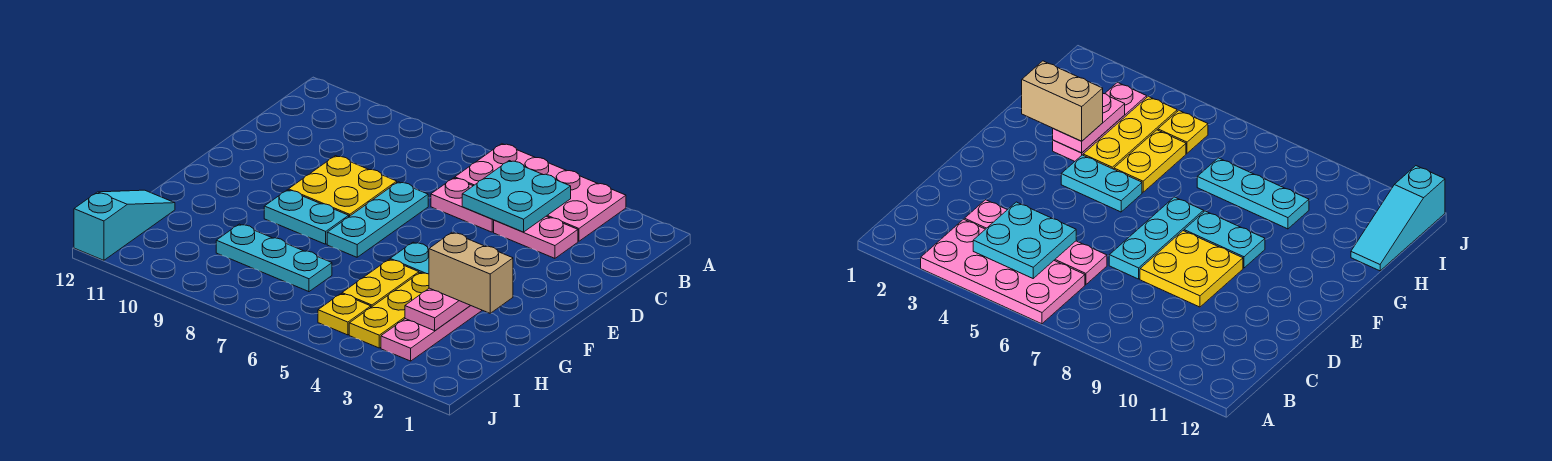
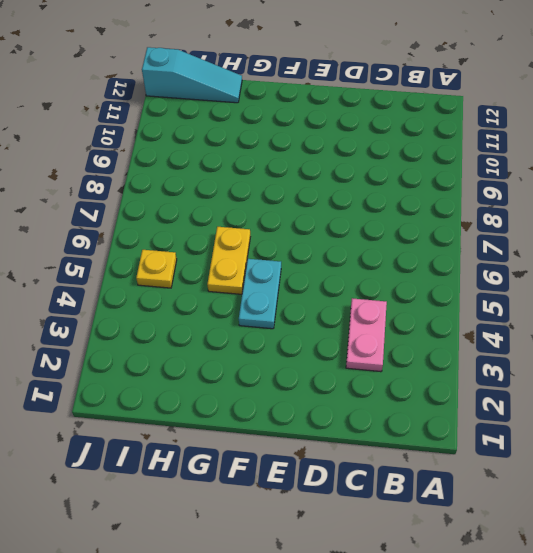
yellow plate G5:G6 level 1 -> yellow plate G5:H5 level 1
none -> pink plate A3:B6 level 1
none -> pink plate C5:C6 level 1
none -> cyan plate D7:F7 level 1

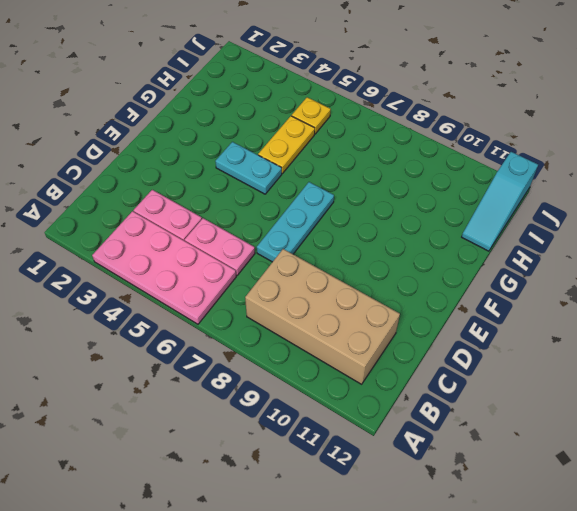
tan brick B8:C11 level 1 -> none
none -> yellow plate D8:E9 level 1
none -> cyan plate F8:F9 level 1
none -> pink plate G3:I3 level 1

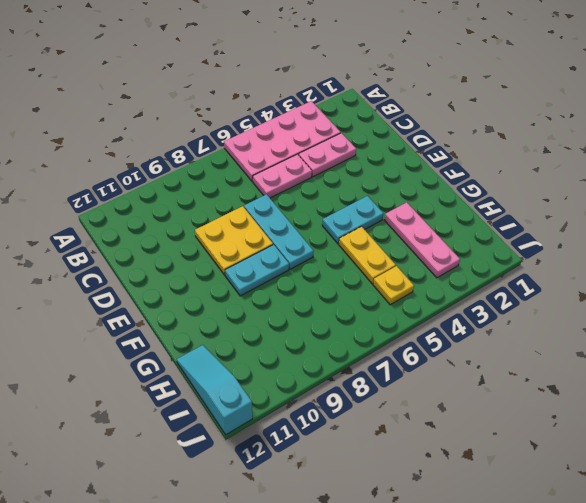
none -> yellow plate G4:I4 level 1
none -> cyan plate H7:H9 level 1
none -> cyan plate B4:C5 level 2

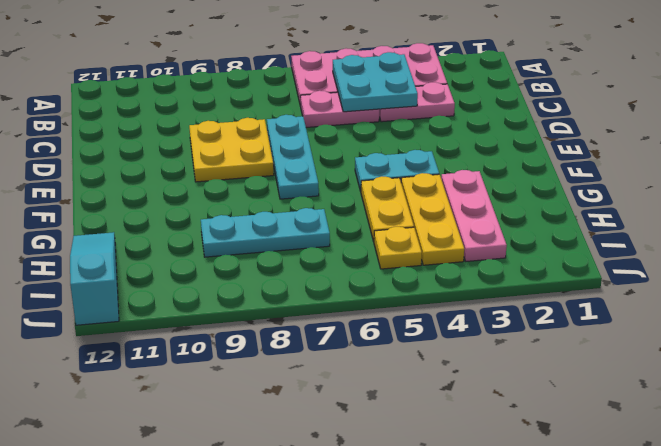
none -> cyan plate F8:F9 level 1
none -> pink plate G3:H3 level 2
none -> tan brick G2:G3 level 3

